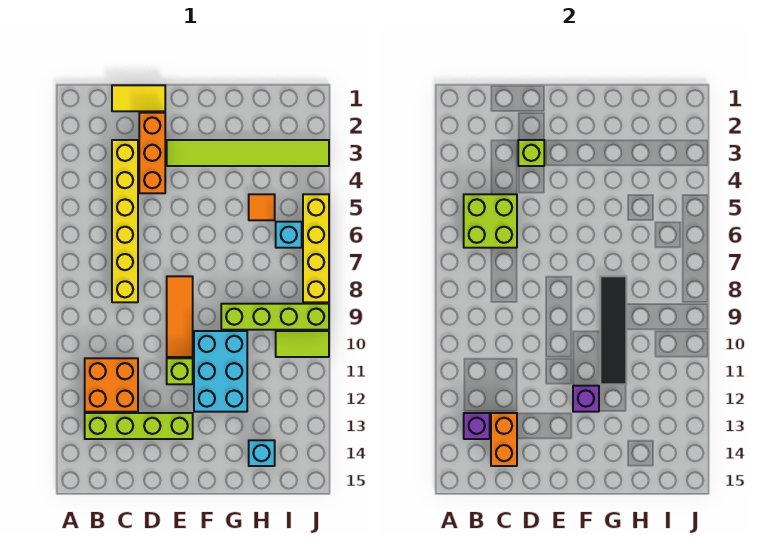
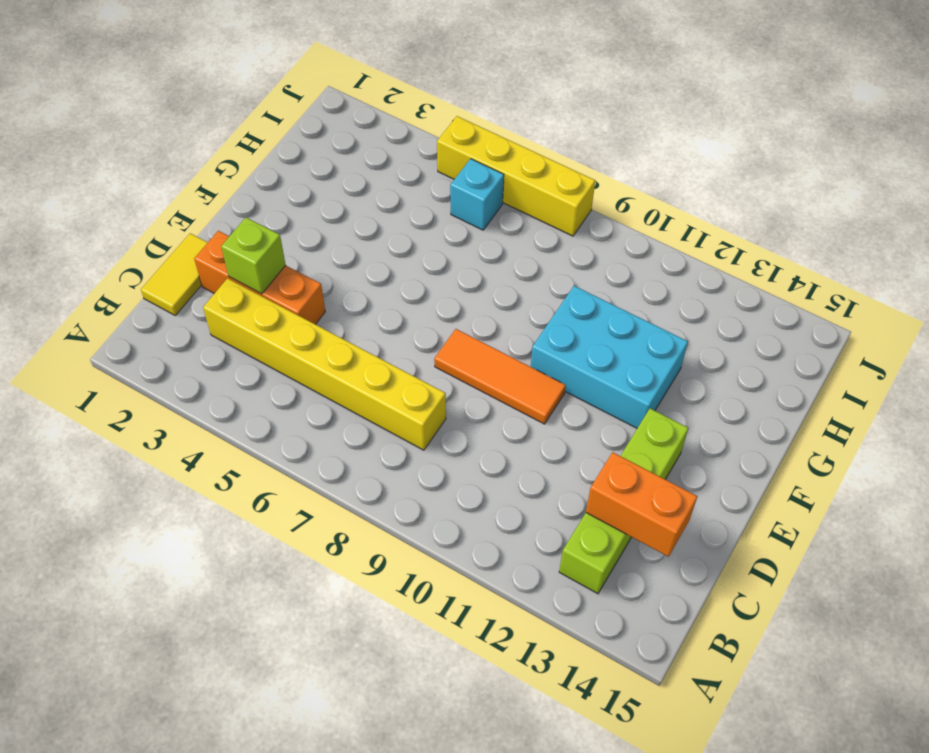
none -> orange brick B11:C12 level 1
none -> lime tile E3:J3 level 1
none -> lime brick E11 level 1

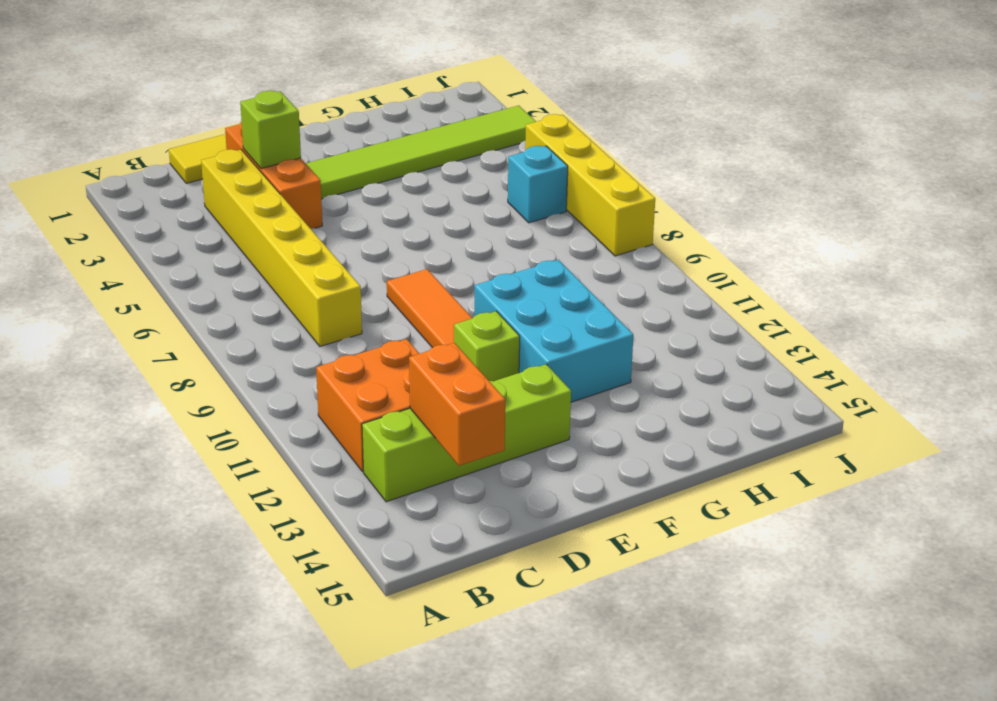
none -> lime brick G9:J9 level 1
none -> orange tile H5 level 1
none -> cyan brick H14 level 1

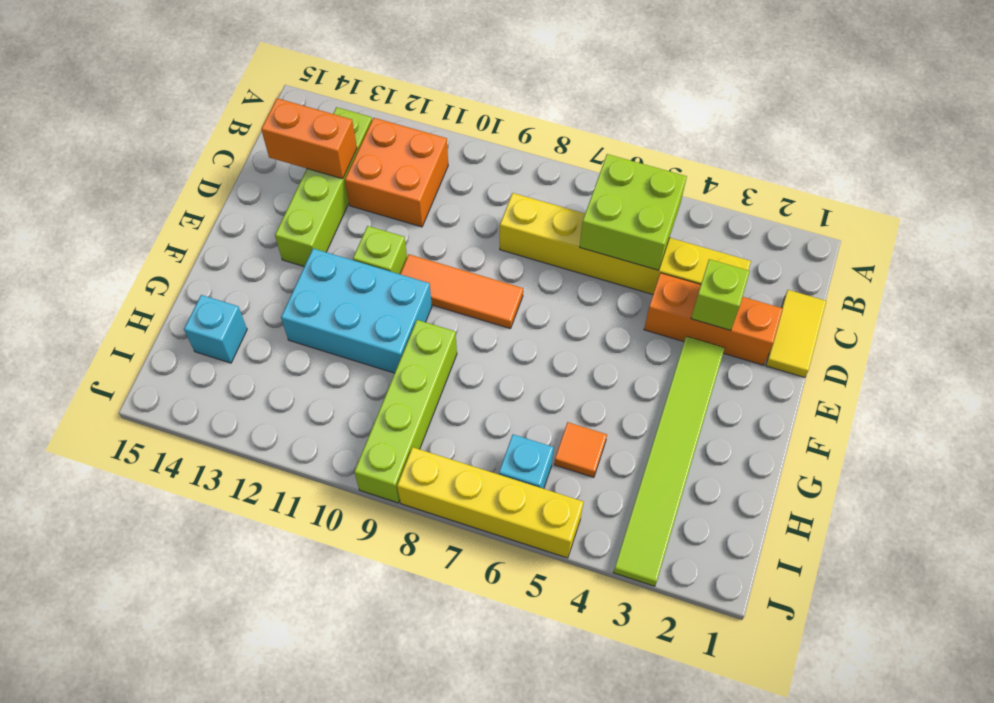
none -> lime tile I10:J10 level 1
none -> purple brick B13 level 2
none -> purple brick F12 level 2

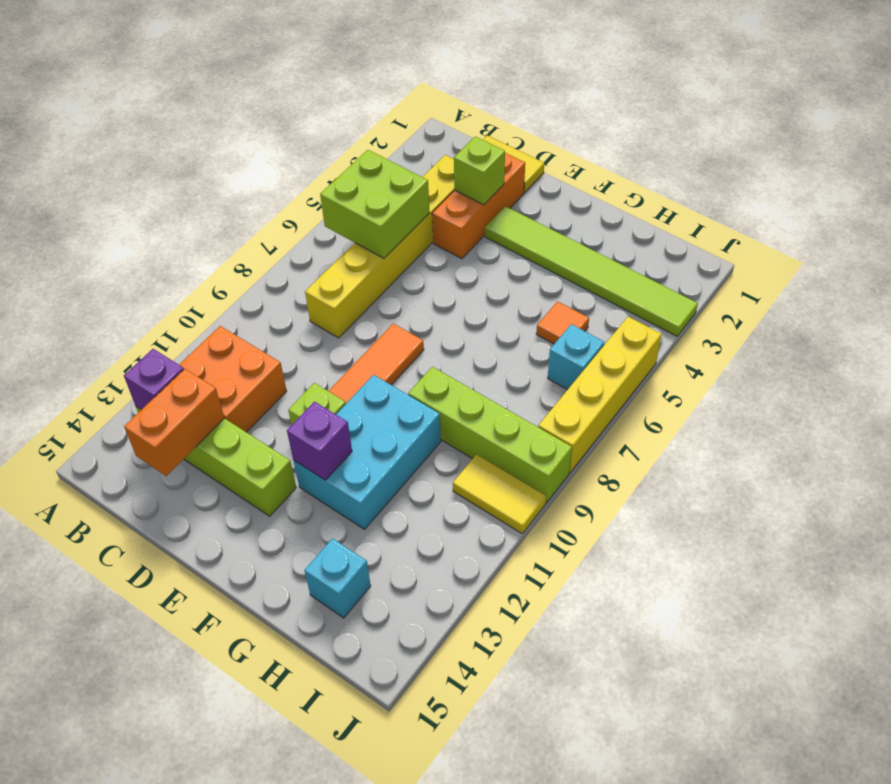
yellow tile I10:J10 level 1 -> lime tile I10:J10 level 1
none -> black tile G8:G11 level 2

